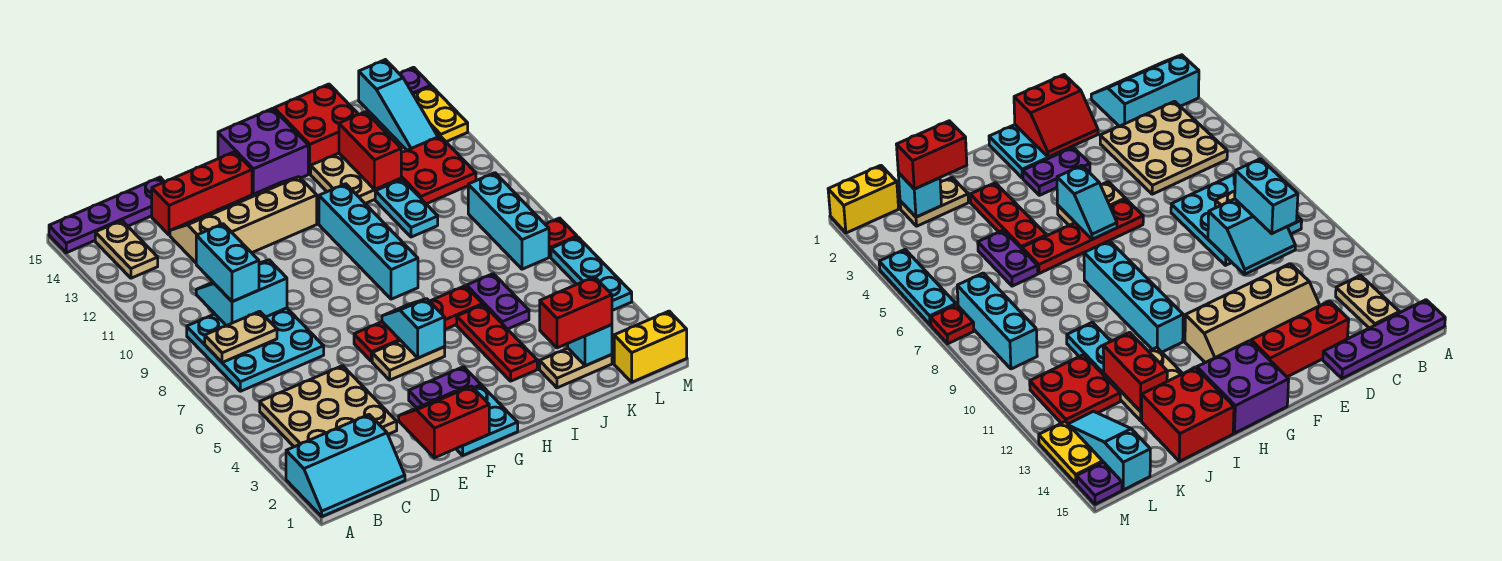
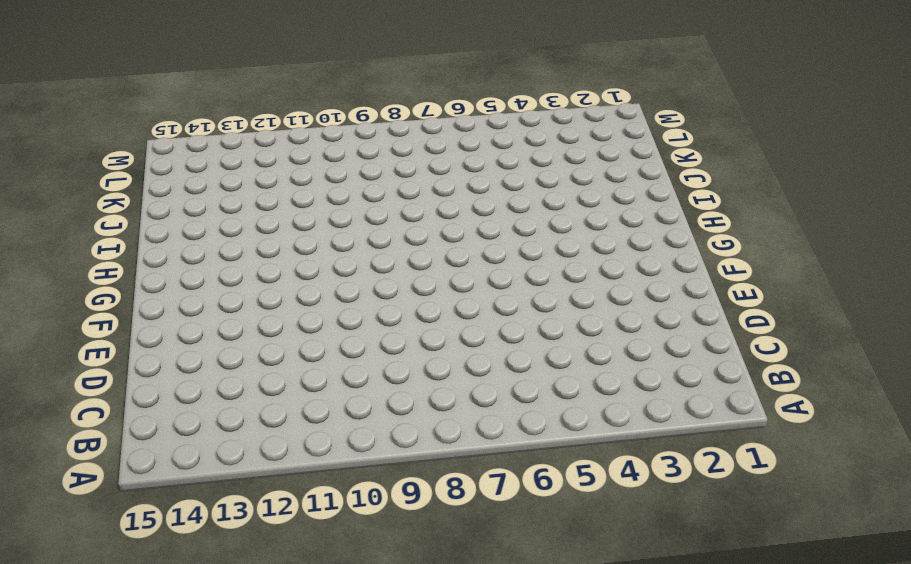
none -> cyan slope A1:C2 level 1 top 2
none -> purple plate A15:D15 level 1
none -> tan plate B3:D5 level 1
none -> cyan plate B7:D9 level 1

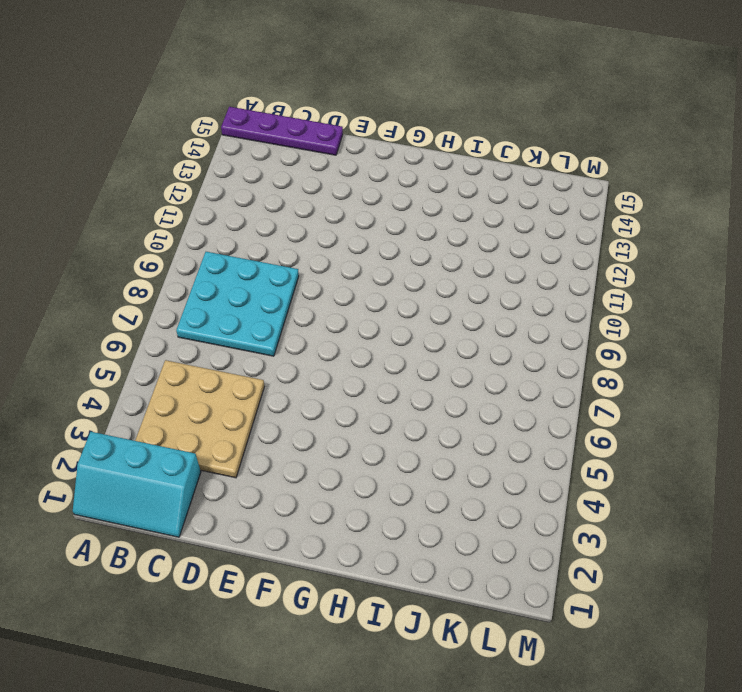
none -> tan plate B13:B14 level 1
none -> tan slope D12:G13 level 1 top 12
none -> red brick D14:F14 level 1
none -> cyan plate F1:G2 level 1

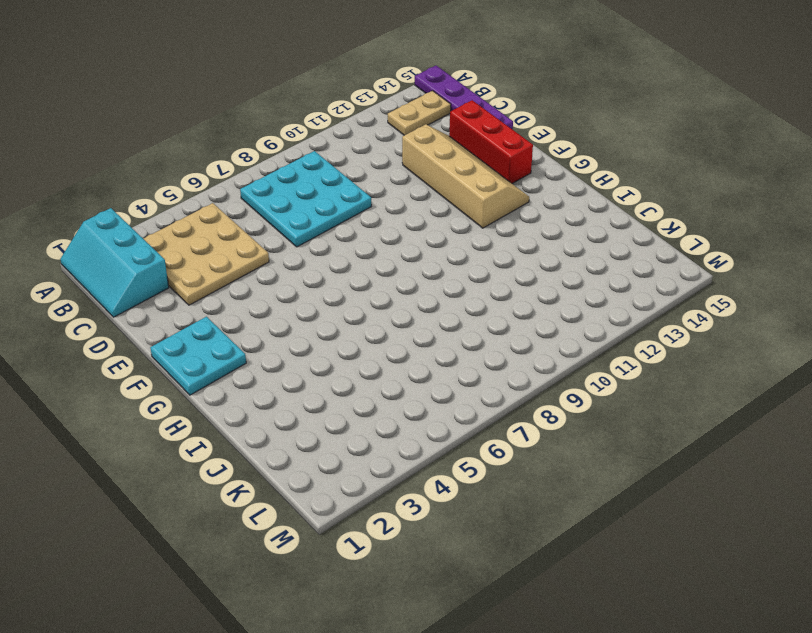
none -> purple plate F3:G3 level 1
none -> tan plate F5:G5 level 1
none -> red plate F6:I6 level 1
none -> purple brick G14:H15 level 1

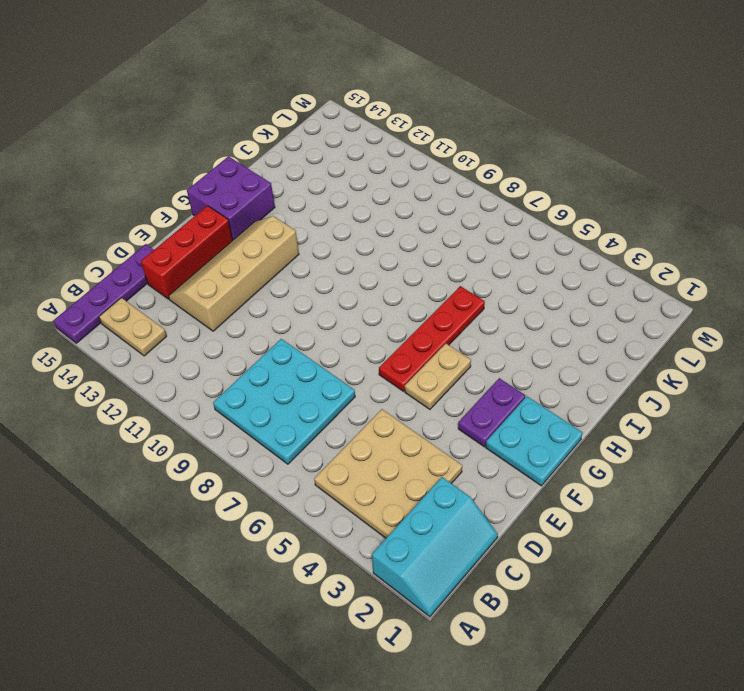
none -> cyan brick H8:H11 level 1
none -> red plate I3:I5 level 1
none -> tan plate I12:J13 level 1
none -> red brick I14:J15 level 1

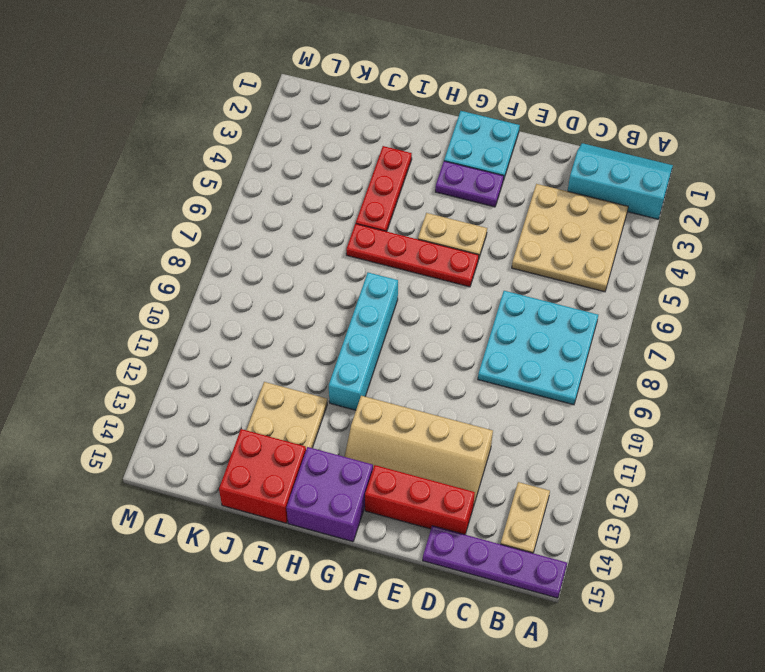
none -> tan plate J2:K2 level 1
none -> purple plate J5:J6 level 1
none -> cyan plate J10:J11 level 1
none -> red plate K11:L12 level 1

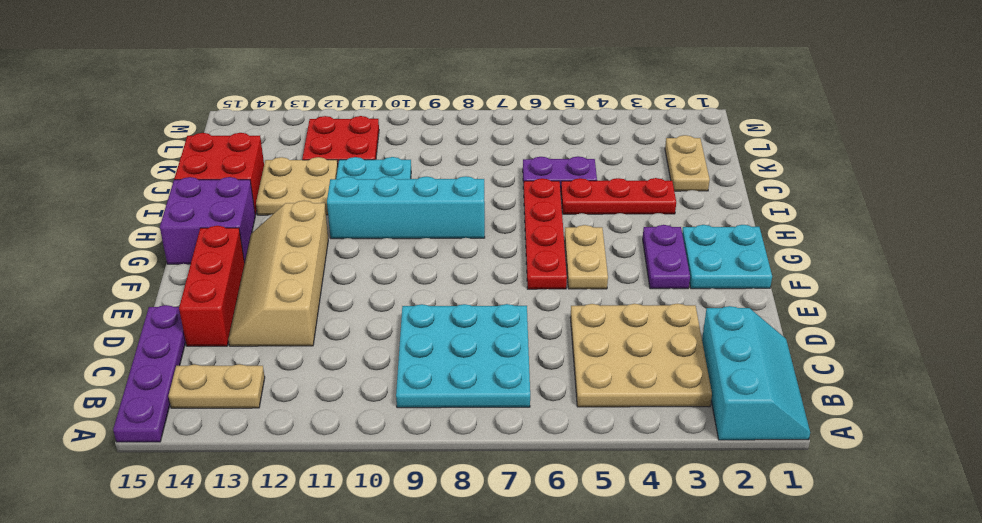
none -> yellow brick L1:M1 level 1
none -> cyan brick L7:L9 level 1
none -> cyan slope L13:L15 level 1 top 15
none -> cyan plate M4:M6 level 1

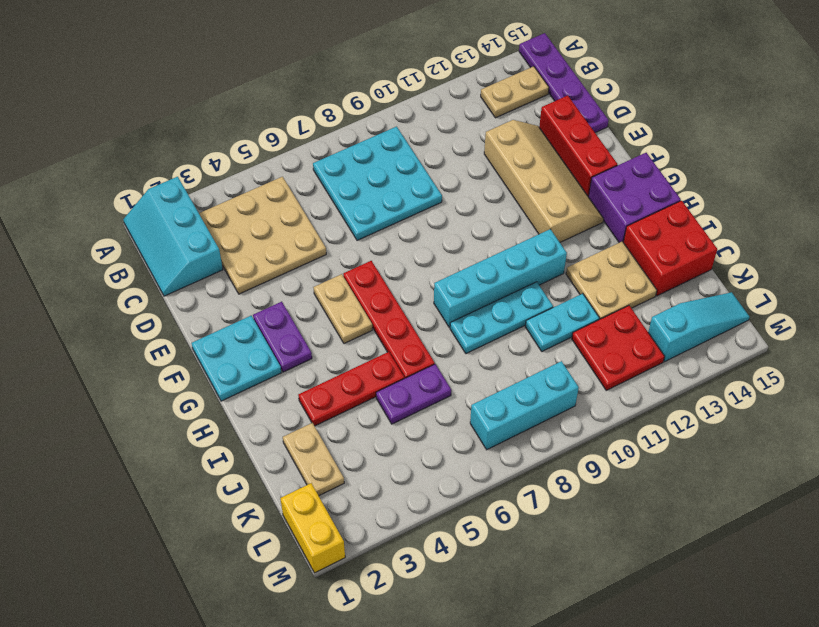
cyan plate I8:I10 level 1 -> cyan plate M4:M6 level 1
cyan slope L13:L15 level 1 top 13 -> cyan slope L13:L15 level 1 top 15
none -> red plate M7 level 1
none -> yellow plate M13:M14 level 1
none -> purple plate M15 level 1
none -> tan plate B8:C8 level 2

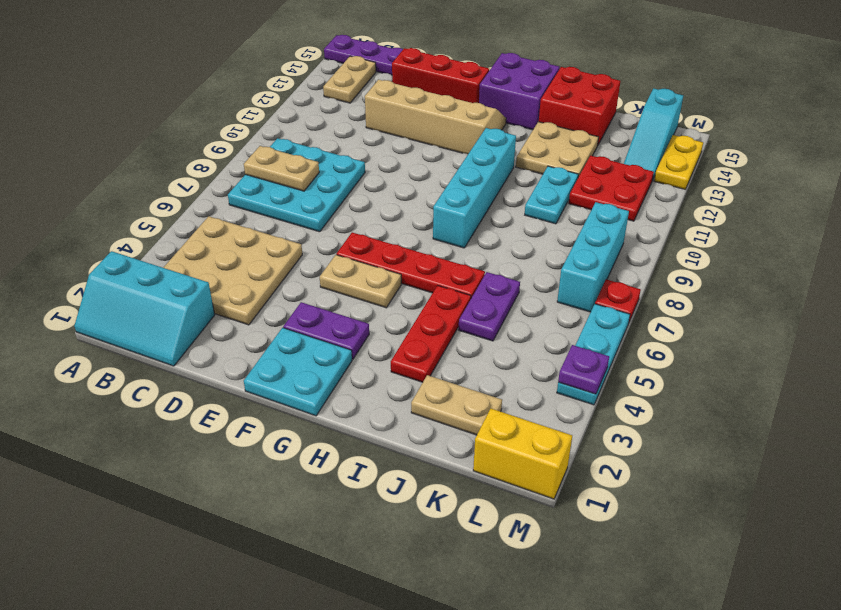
purple plate M4 level 2 -> purple plate M15 level 1
none -> cyan slope C9:D10 level 2 top 9
none -> red slope E1:F2 level 2 top 1
none -> cyan slope G5:G6 level 2 top 5
none -> red brick J12:J13 level 2

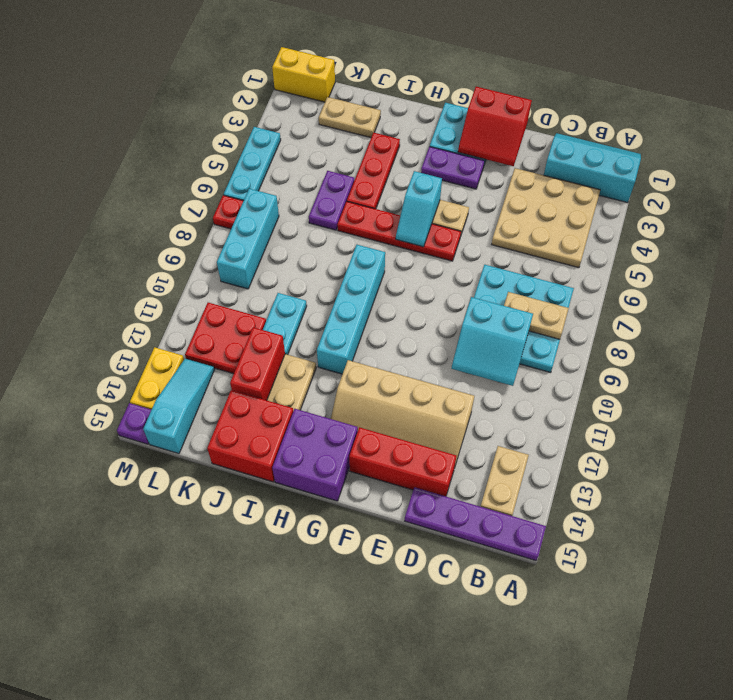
none -> cyan brick K2 level 2
none -> cyan brick C9:C10 level 3
none -> red brick J2:K2 level 3

